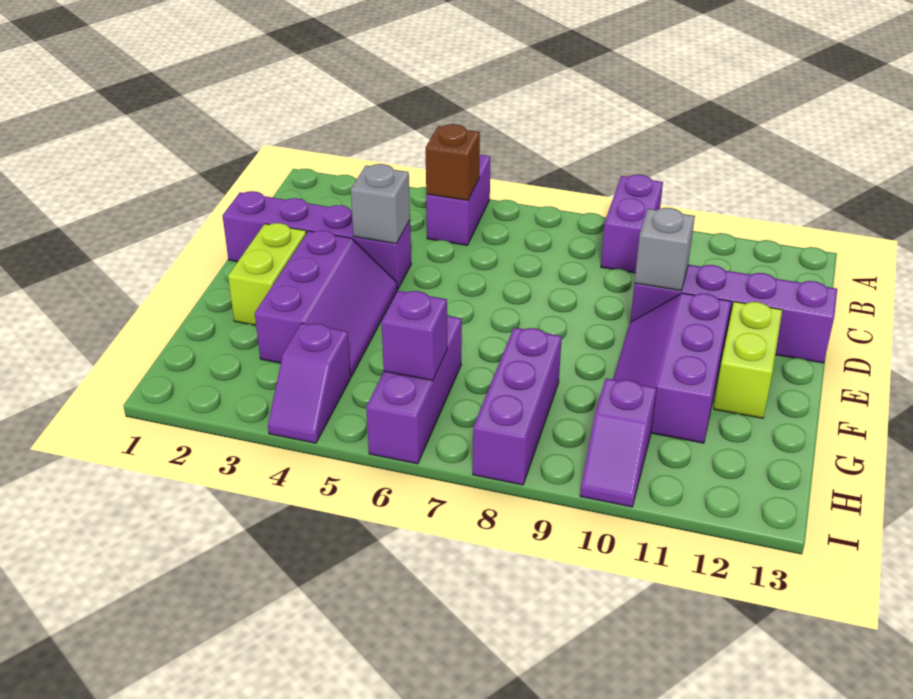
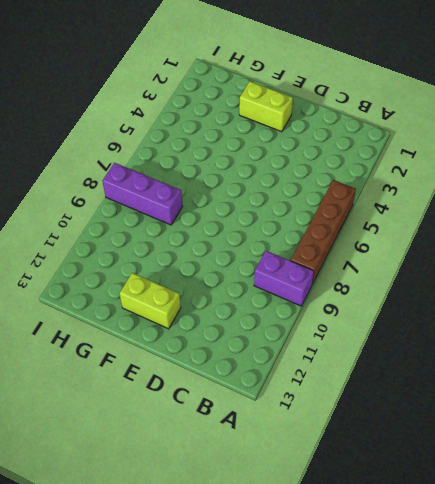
brown brick A5:A8 level 1 -> purple brick A5:B5 level 1
none -> purple brick D1:D4 level 1
none -> purple brick D10:D13 level 1
none -> purple slope E3:G4 level 1 top 3

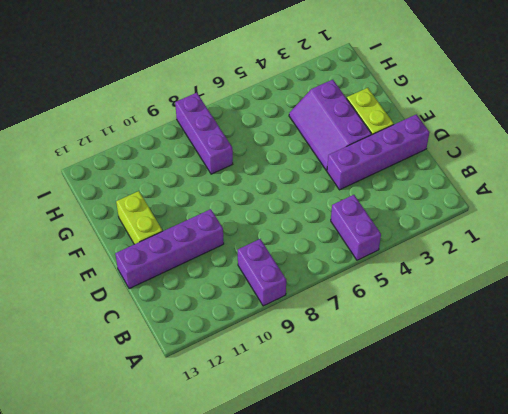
none -> purple slope E10:G11 level 1 top 11
none -> purple brick G6:I6 level 1
none -> purple slope H4:I4 level 1 top H

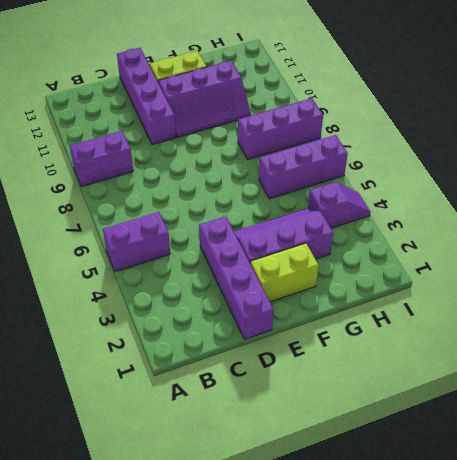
none -> purple slope H10:I10 level 1 top H
none -> brown brick B5 level 2
none -> grey brick D4 level 2

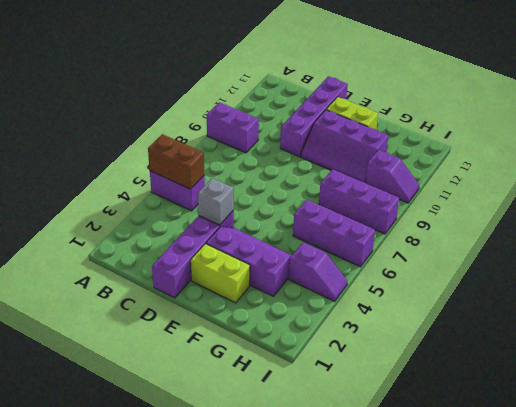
brown brick A5:B5 level 2 -> brown brick B5 level 2
none -> grey brick D10 level 2
none -> purple brick H6 level 2

